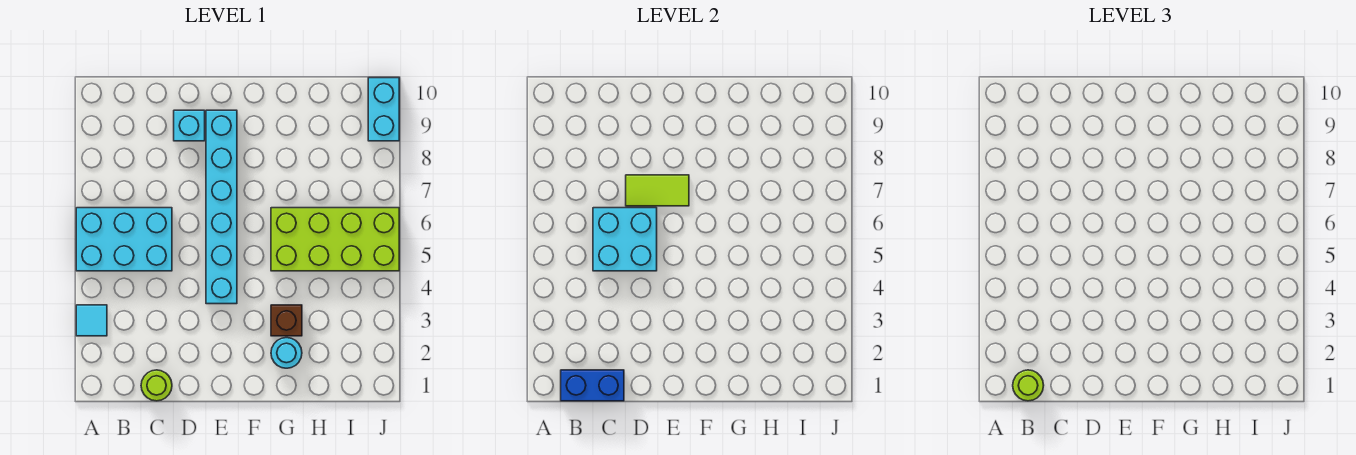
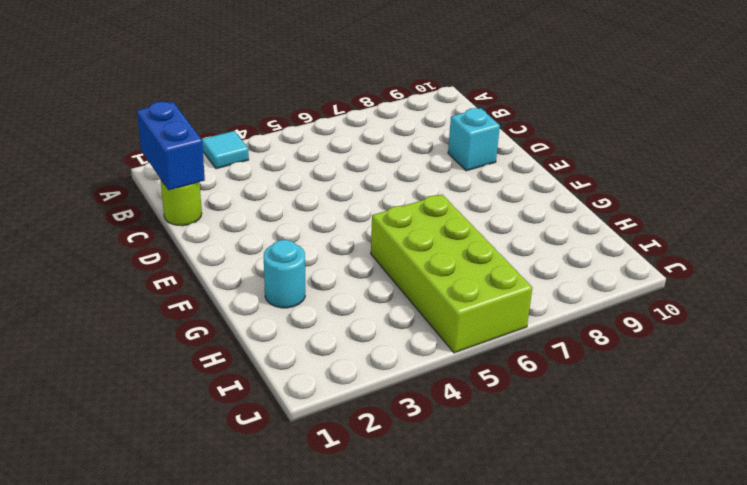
none -> cyan brick A5:C6 level 1
none -> cyan brick E4:E9 level 1
none -> brown brick G3 level 1

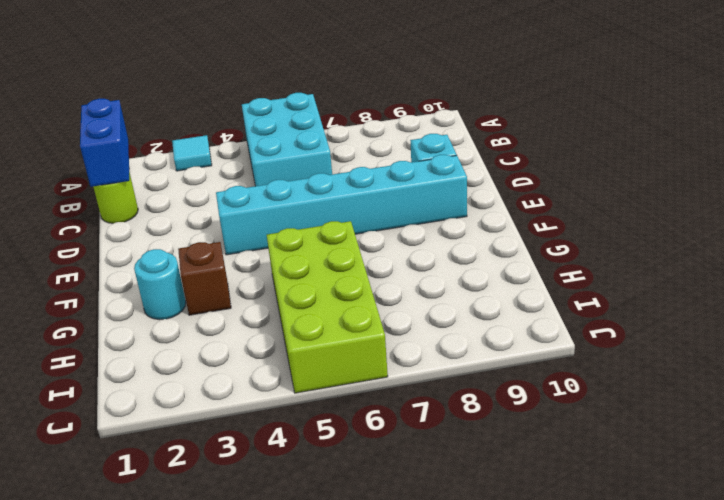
none -> cyan brick J9:J10 level 1
none -> cyan brick C5:D6 level 2
none -> lime tile D7:E7 level 2

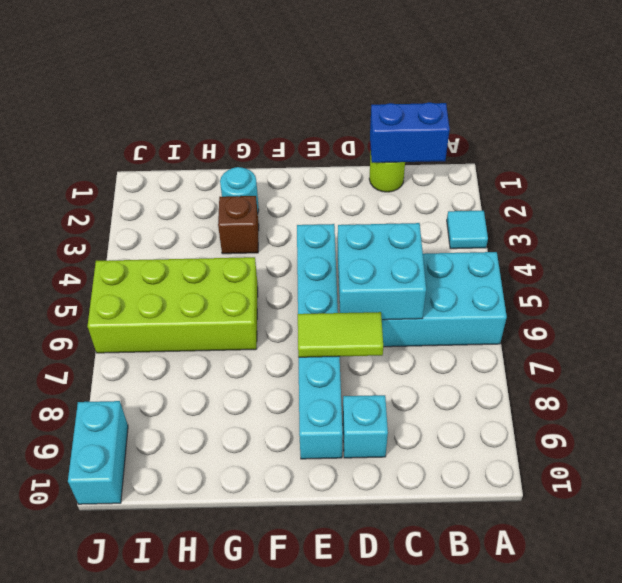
none -> lime round brick B1 level 3

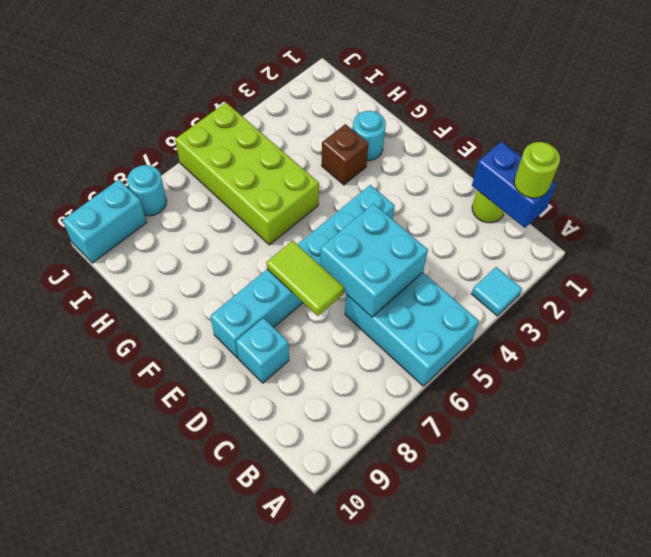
cyan round brick J8 level 1 -> none

